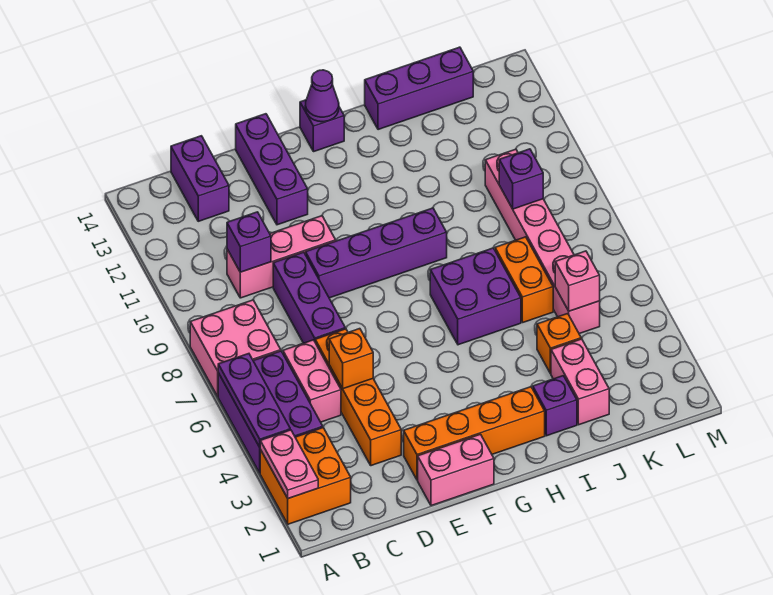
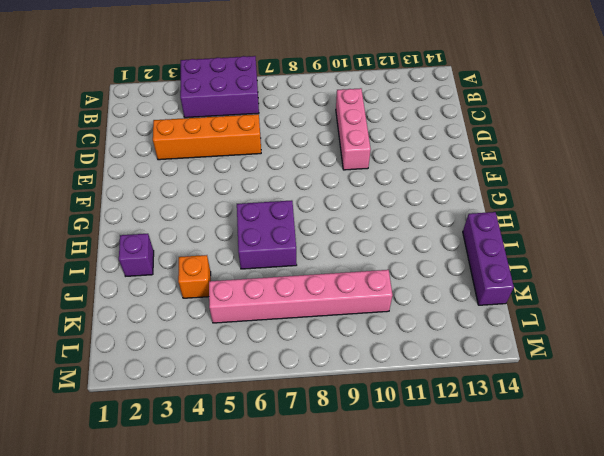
none -> orange brick A2:B3 level 1
none -> pink brick A7:B8 level 1
none -> pink brick C5:C6 level 1

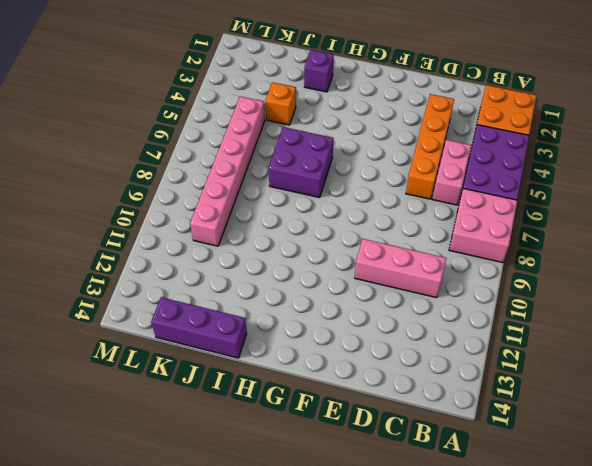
none -> purple brick C13:C14 level 1
none -> purple brick D7:D9 level 1
none -> pink brick E1:F1 level 1

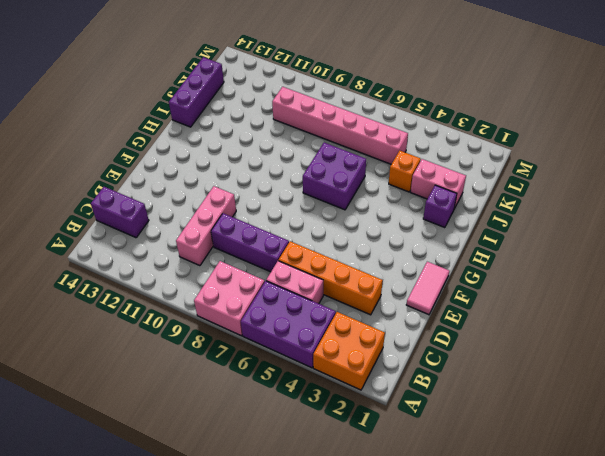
pink tile E1:F1 level 1 -> pink brick E1:F1 level 1
none -> orange brick E2:H2 level 1
none -> purple brick E9:H9 level 1
none -> purple brick E12:E14 level 1

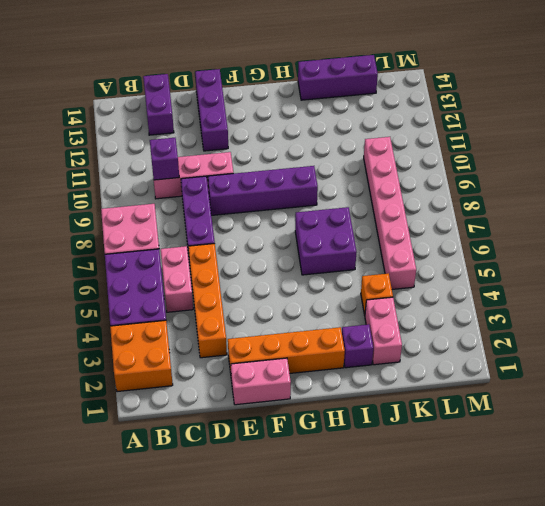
none -> purple brick G14 level 1
none -> orange brick J6:J7 level 1
none -> pink plate A2:A3 level 2

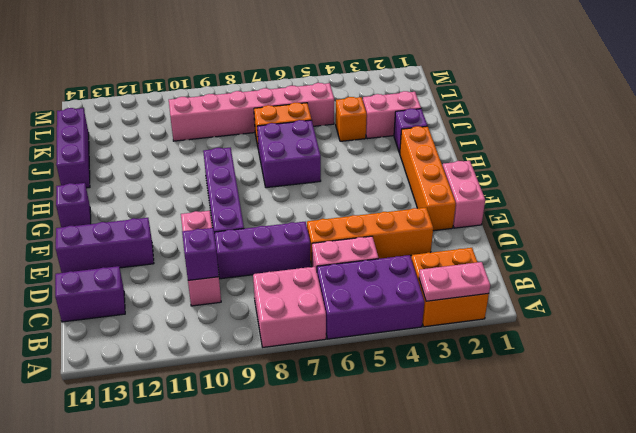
none -> purple plate A4:A6 level 2
none -> orange brick D5 level 2
none -> purple cone G14 level 2

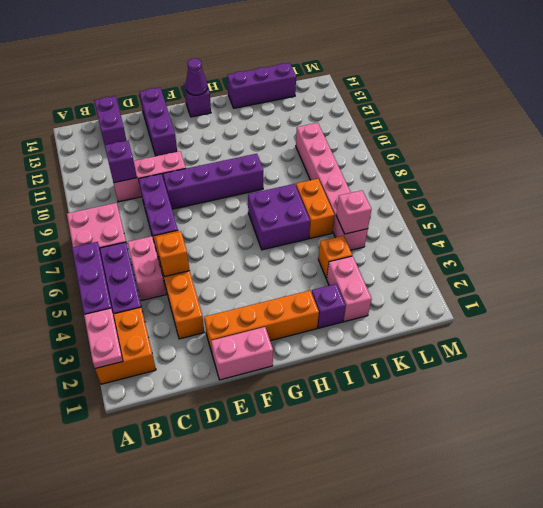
none -> purple brick K9 level 2

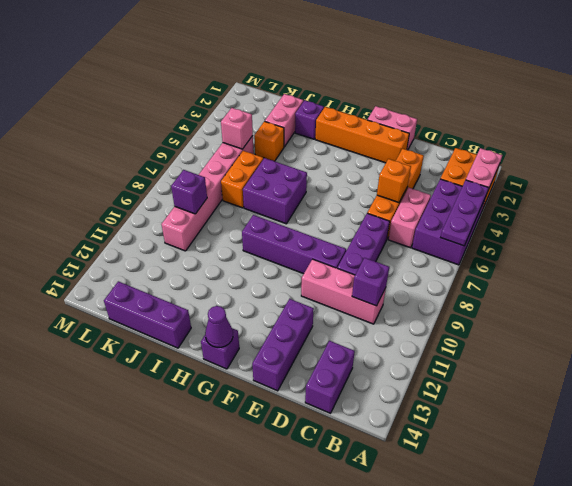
none -> pink brick A7:B8 level 1

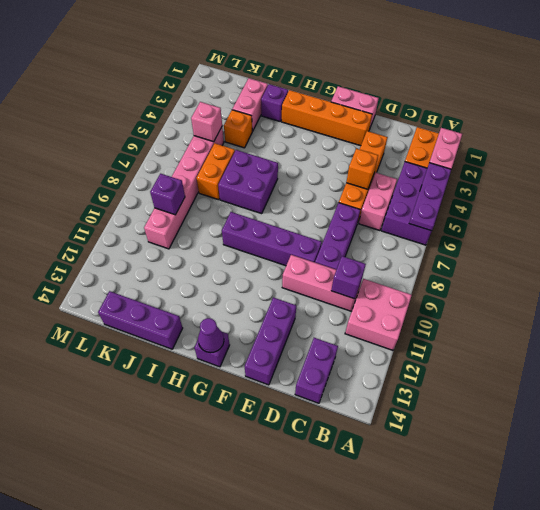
pink brick A10:B11 level 1 -> pink brick A7:B8 level 1

